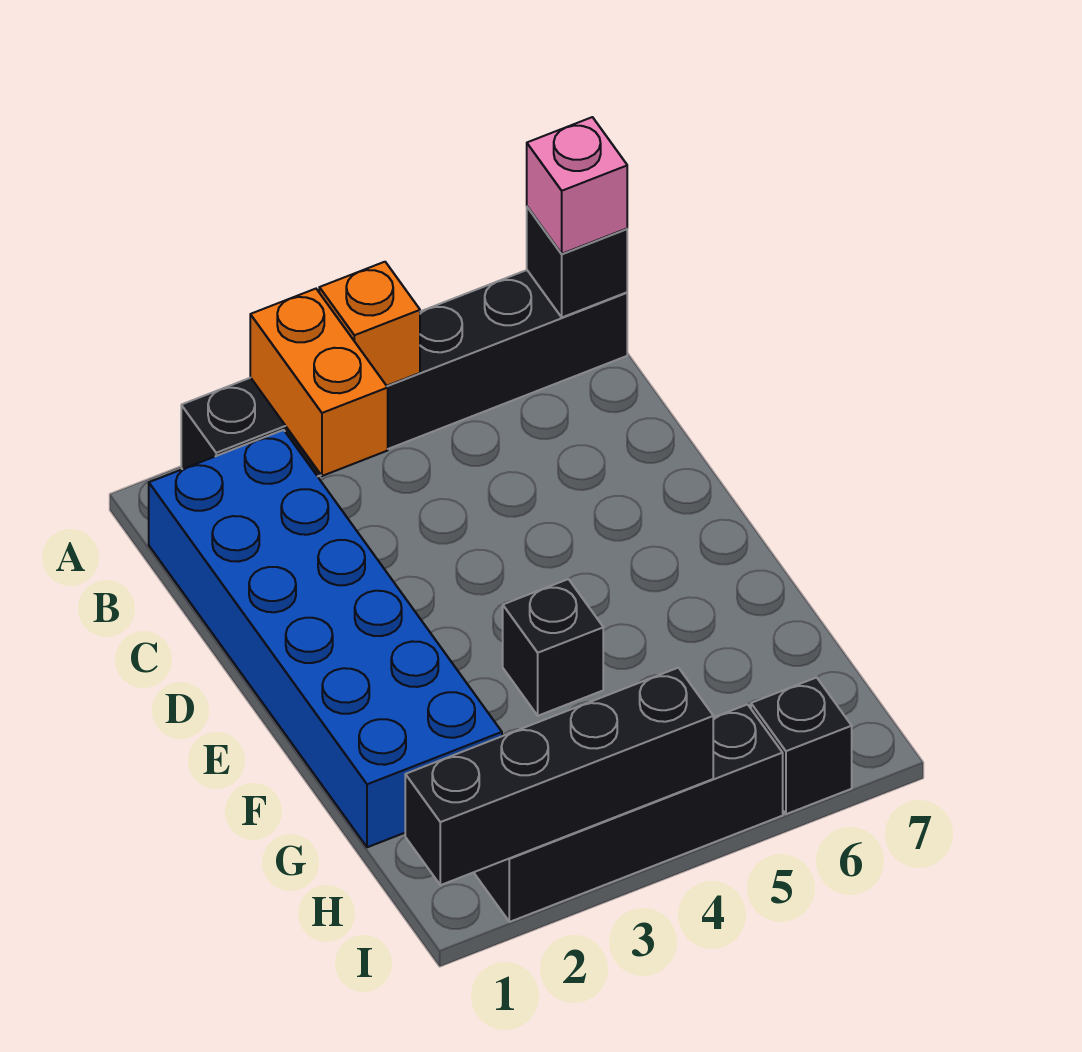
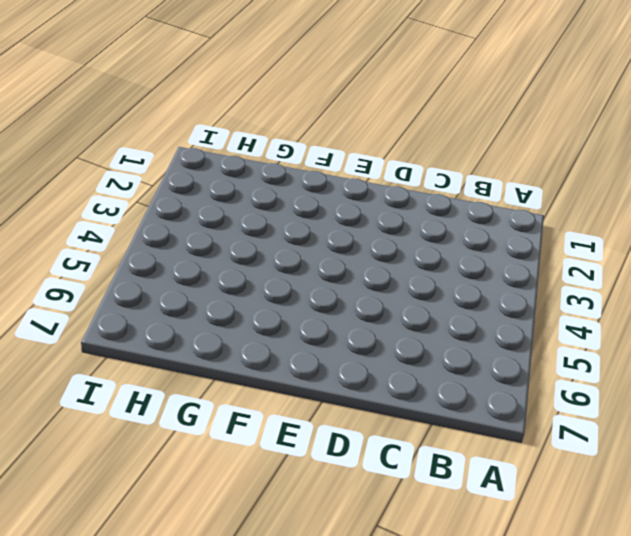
none -> black brick A2:A7 level 1
none -> blue brick B1:G2 level 1

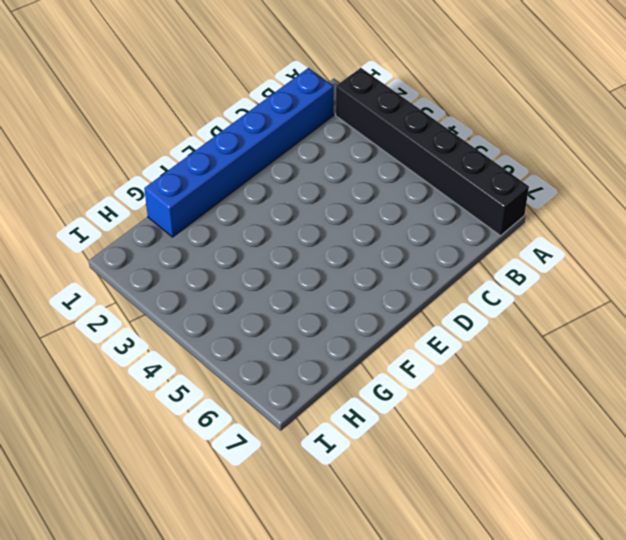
blue brick B1:G1 level 1 -> blue brick B1:G2 level 1
none -> black brick F4 level 1
none -> black brick I2:I5 level 1

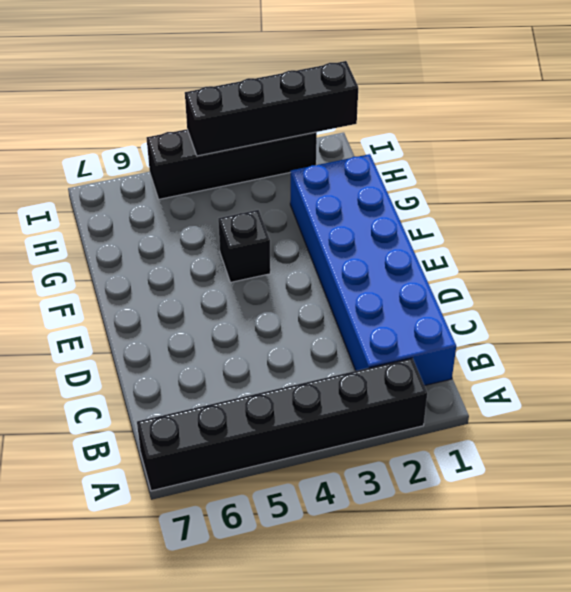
none -> black brick I6 level 1
none -> orange brick A3:B3 level 2

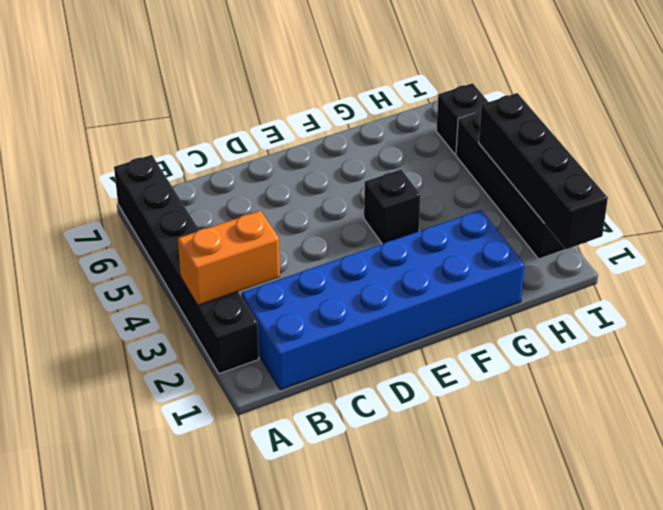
none -> orange brick A4 level 2
none -> black brick A7 level 2

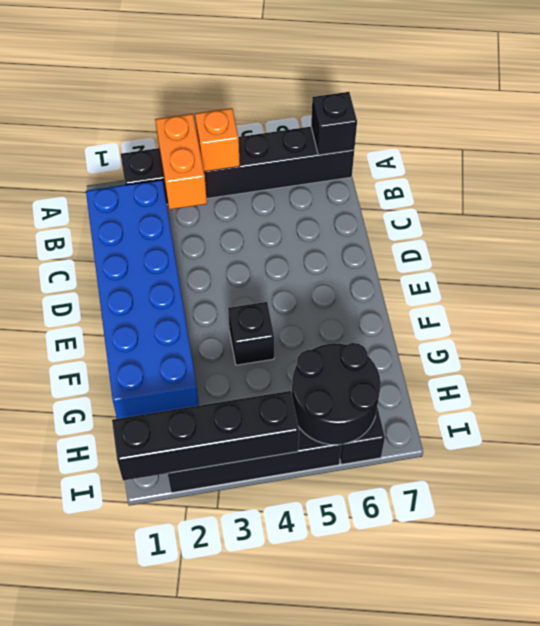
black round brick H5:I6 level 2 -> none
none -> pink brick A7 level 3

